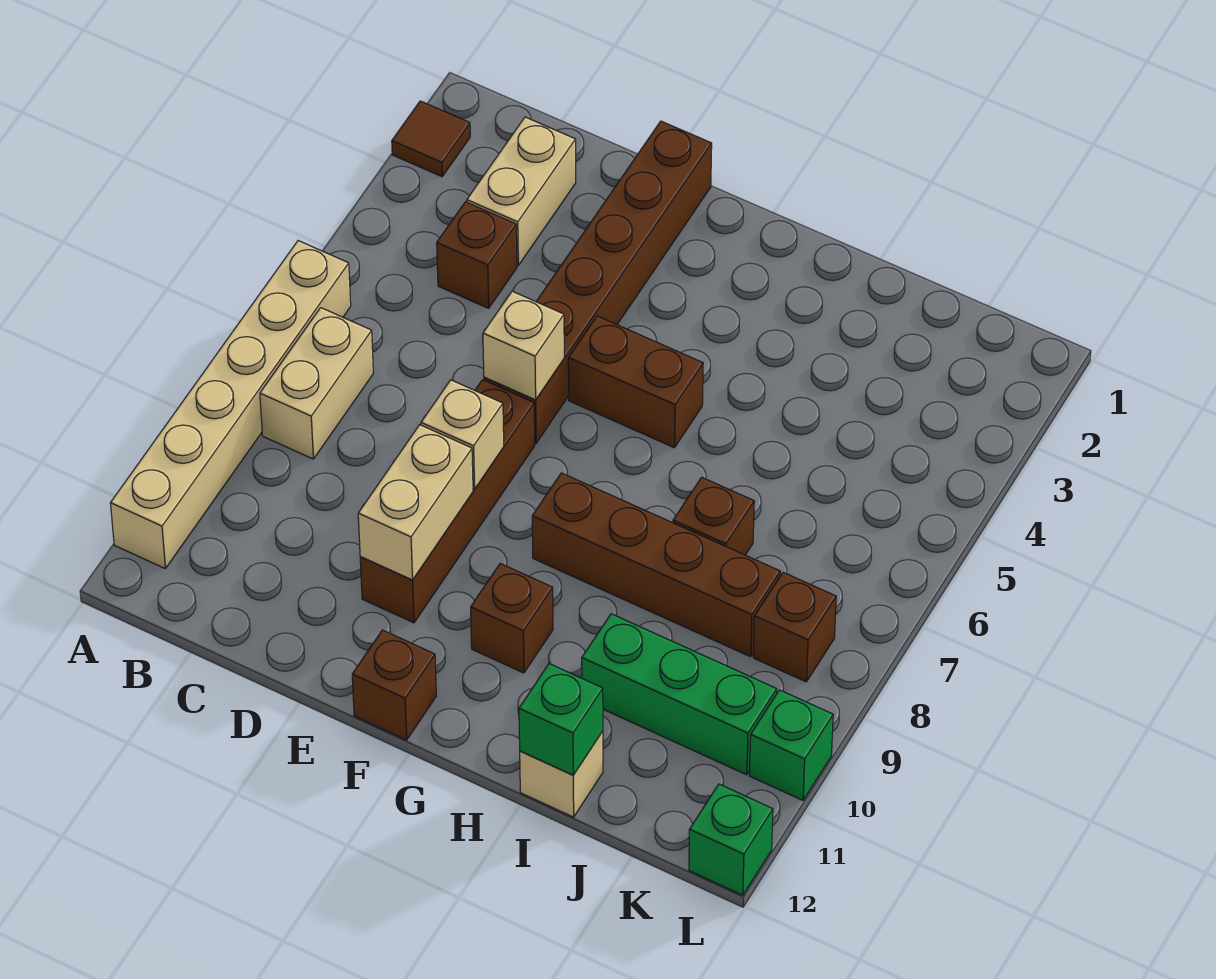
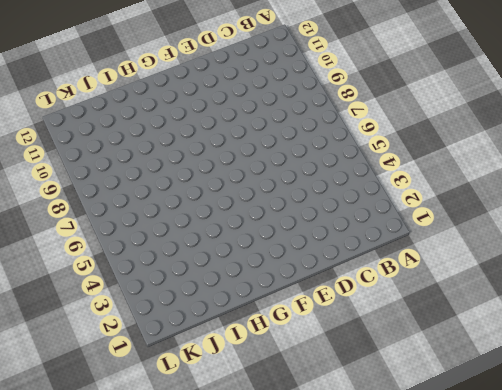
none -> brown tile A2 level 1
none -> tan brick A6:A11 level 1
none -> tan brick B7:B8 level 1

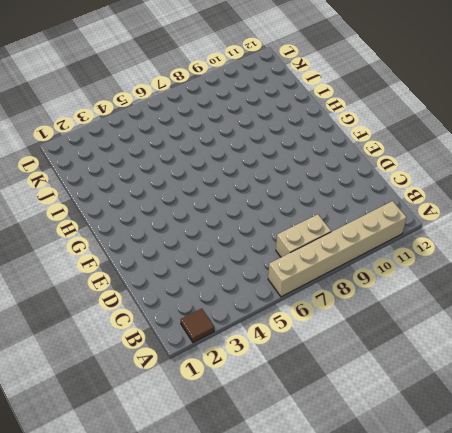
none -> tan brick C2:C3 level 1
none -> brown brick C4 level 1
none -> brown brick E1:E6 level 1

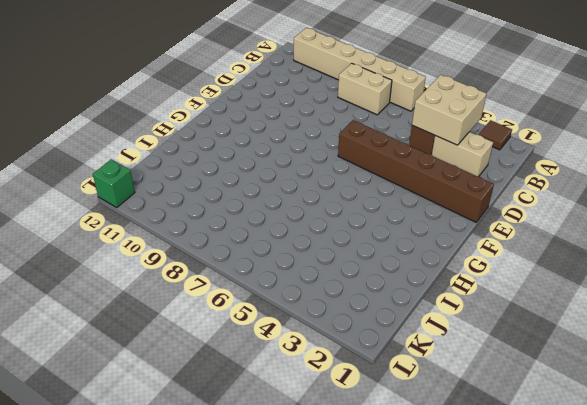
tan brick B3:C4 level 2 -> none
none -> brown brick E7:E10 level 1
none -> brown brick F5:G5 level 1
none -> brown brick F12 level 1

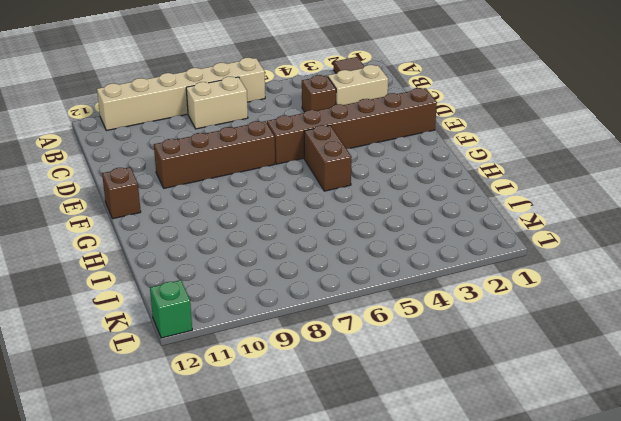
none -> brown brick G8:J8 level 1
none -> brown brick G10 level 1
none -> brown brick I7 level 1

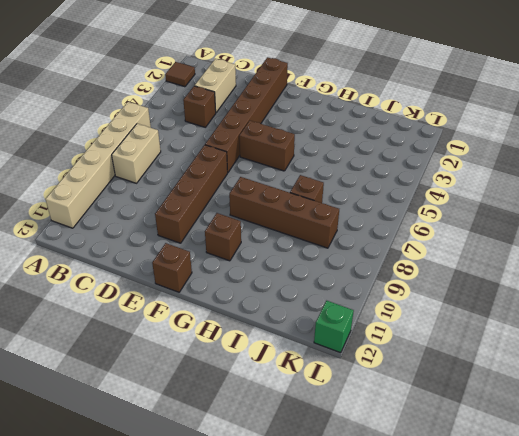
none -> green brick I10:K10 level 1
none -> tan brick I12 level 1
none -> brown brick K8 level 1

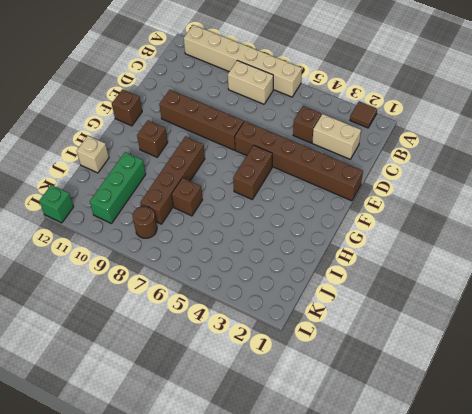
brown round brick K8 level 1 -> brown brick K8 level 1
none -> green brick L10 level 1
none -> tan brick E6 level 2
none -> tan brick E8 level 2

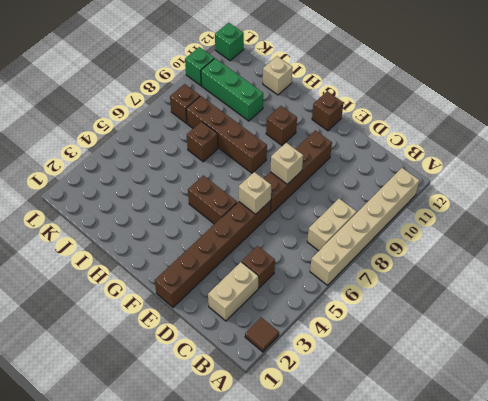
none -> tan brick E9:E10 level 2
none -> green brick I12 level 2

